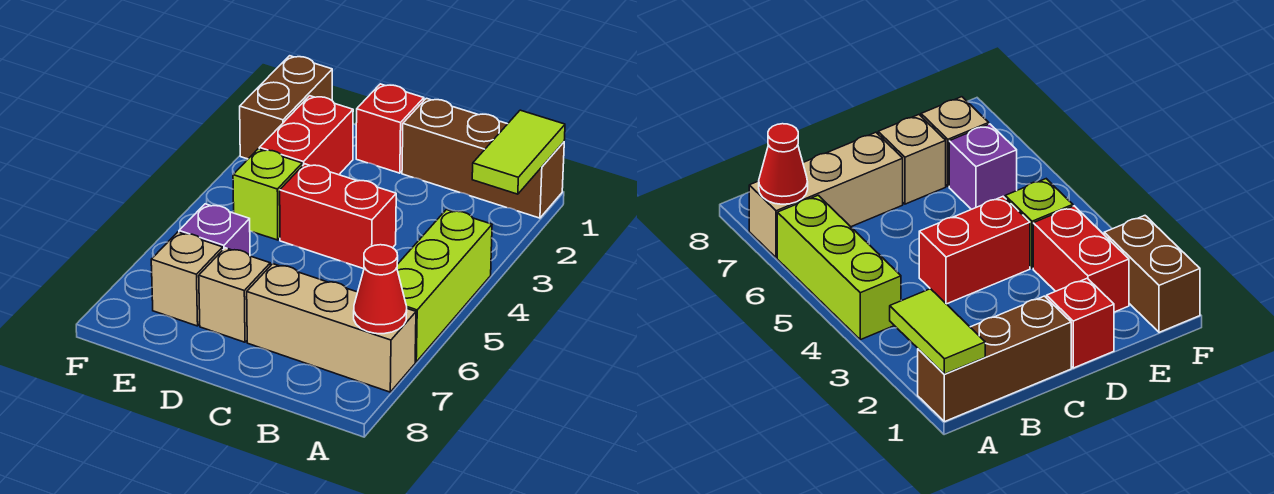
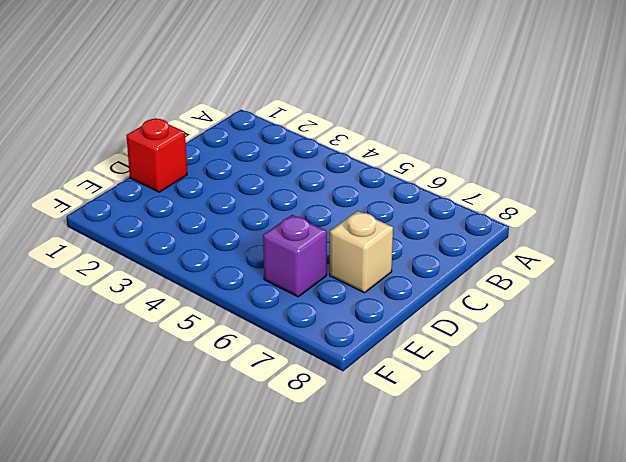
none -> brown brick A1:C1 level 1
none -> lime brick A4:A6 level 1
none -> tan brick A7:C7 level 1

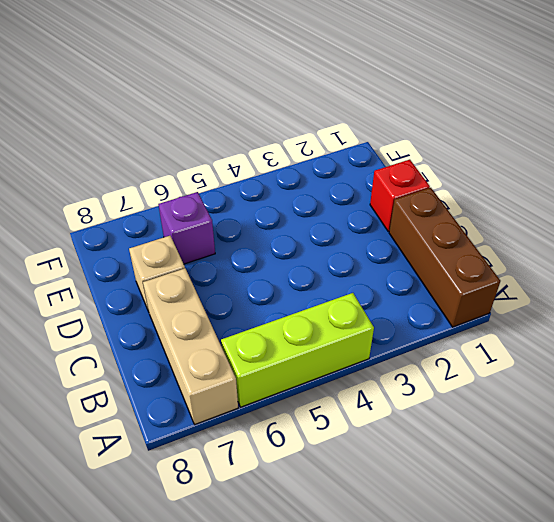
none -> red brick C4:D4 level 1
none -> red brick E2:E3 level 1
none -> lime brick E4 level 1

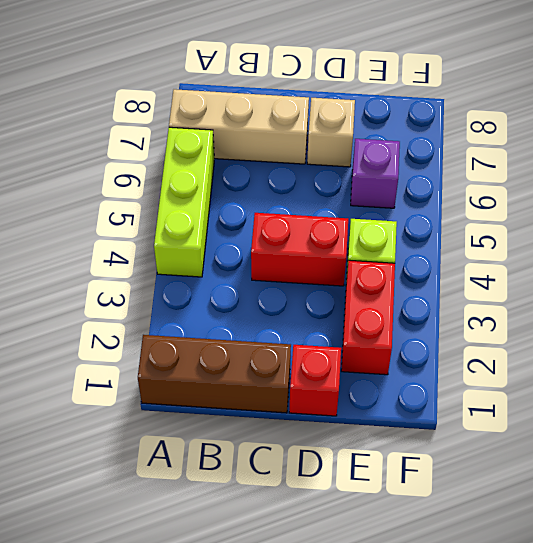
none -> tan brick E7 level 1
none -> brown brick F1:F2 level 1
none -> lime tile A1:A2 level 2

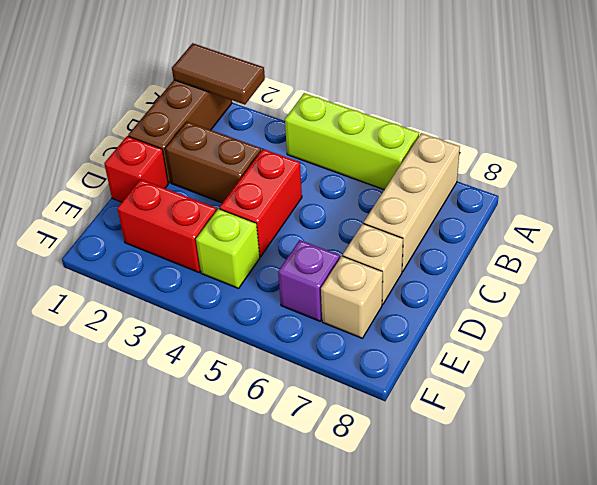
brown tile A1:A2 level 2 -> lime tile A1:A2 level 2
brown brick C2:C3 level 1 -> brown brick F1:F2 level 1
none -> red cone A7 level 2

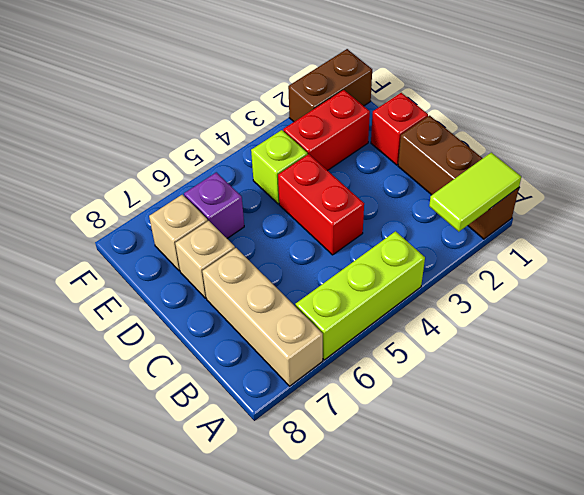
none -> red cone A7 level 2

